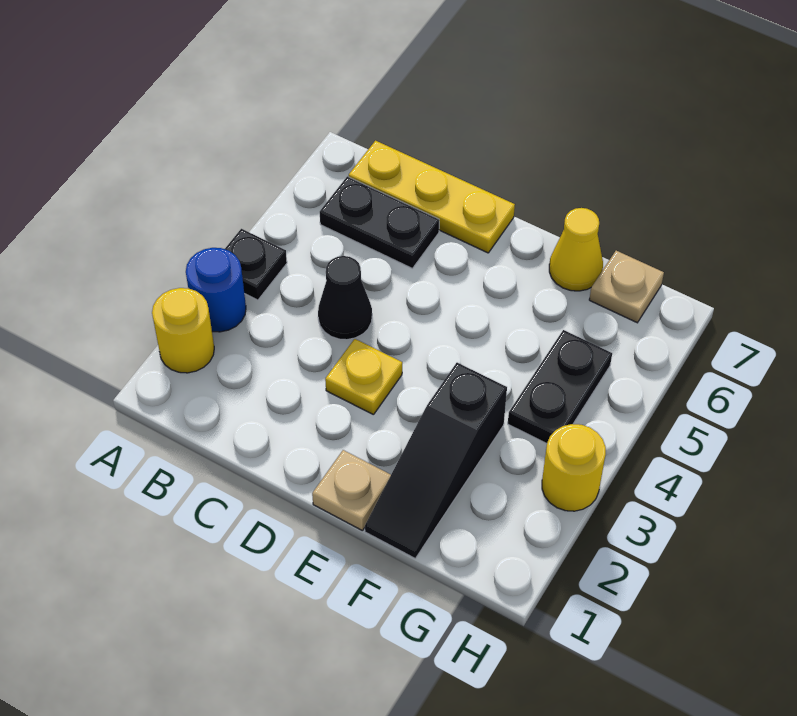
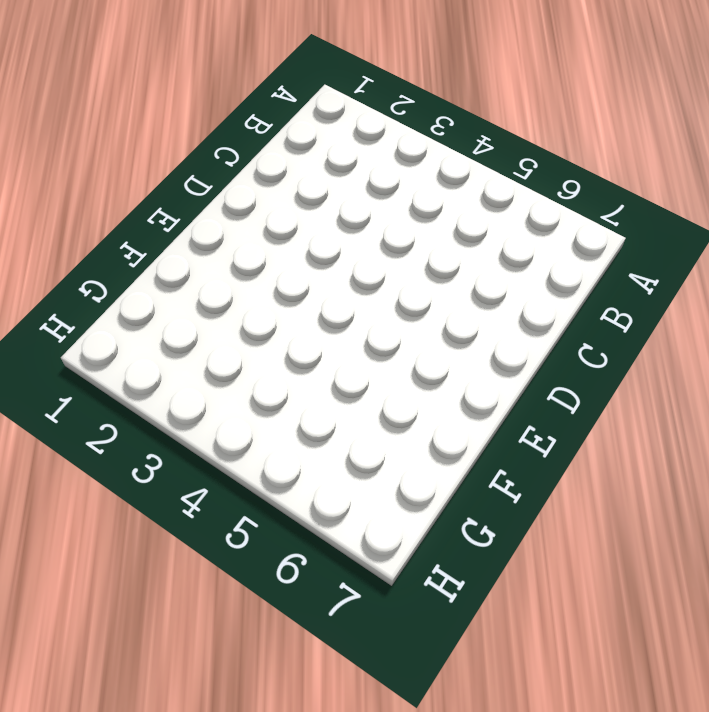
none -> yellow round brick A2 level 1
none -> blue round brick A3 level 1
none -> black plate A4 level 1

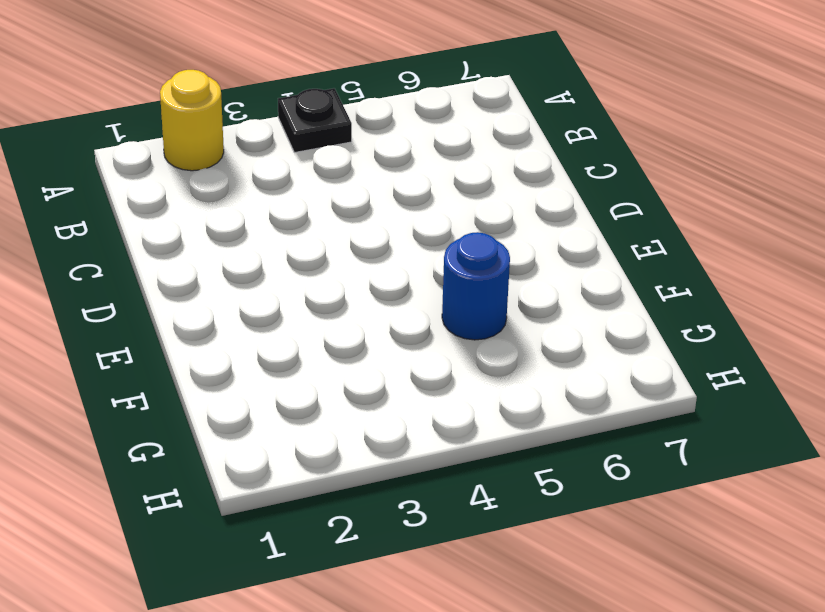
blue round brick F5 level 1 -> blue round brick A3 level 1
none -> black plate B6:C6 level 1
none -> yellow plate B7:D7 level 1
none -> black cone C4 level 1

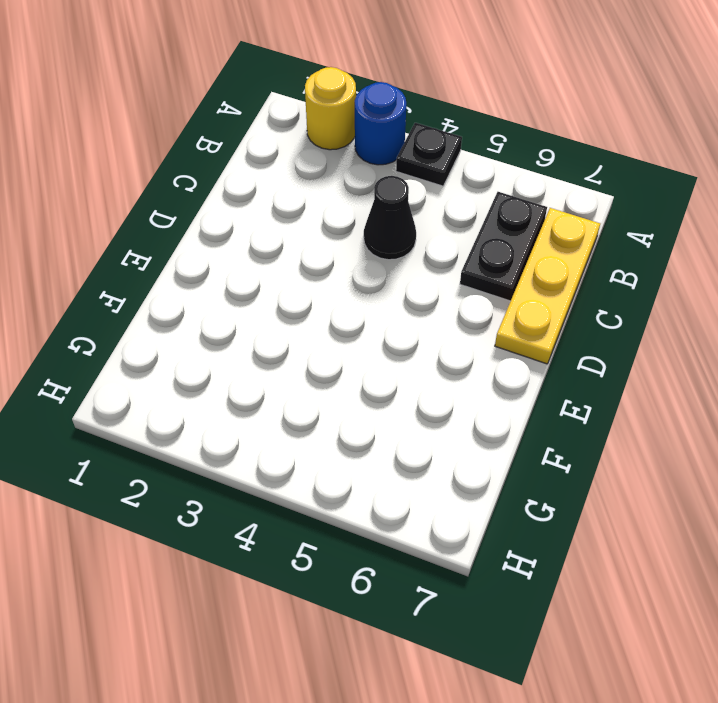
none -> yellow plate D3 level 1
none -> tan plate E1 level 1
none -> black slope F1:F3 level 1 top 3

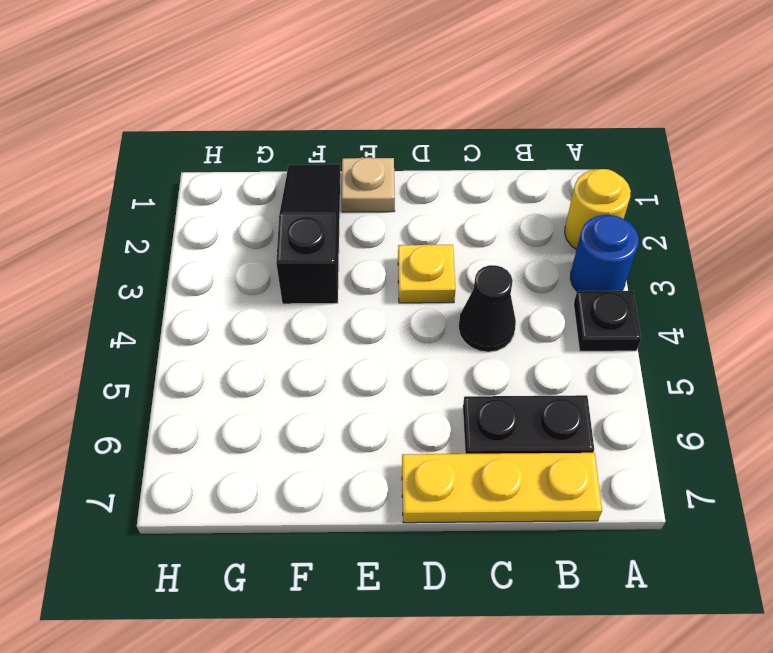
none -> yellow cone F7 level 1
none -> black plate G4:G5 level 1
none -> tan plate G7 level 1

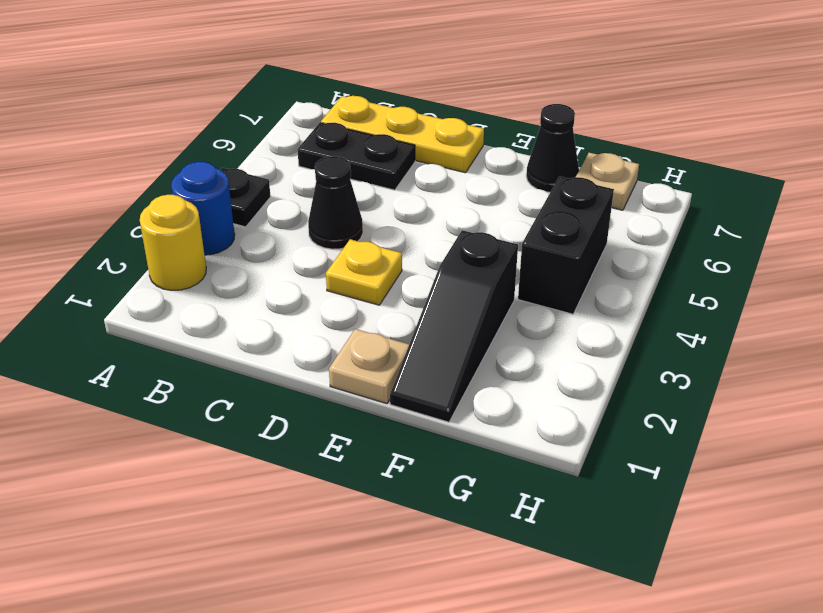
black cone F7 level 1 -> yellow cone F7 level 1
black brick G4:G5 level 1 -> black plate G4:G5 level 1
none -> yellow round brick H3 level 1

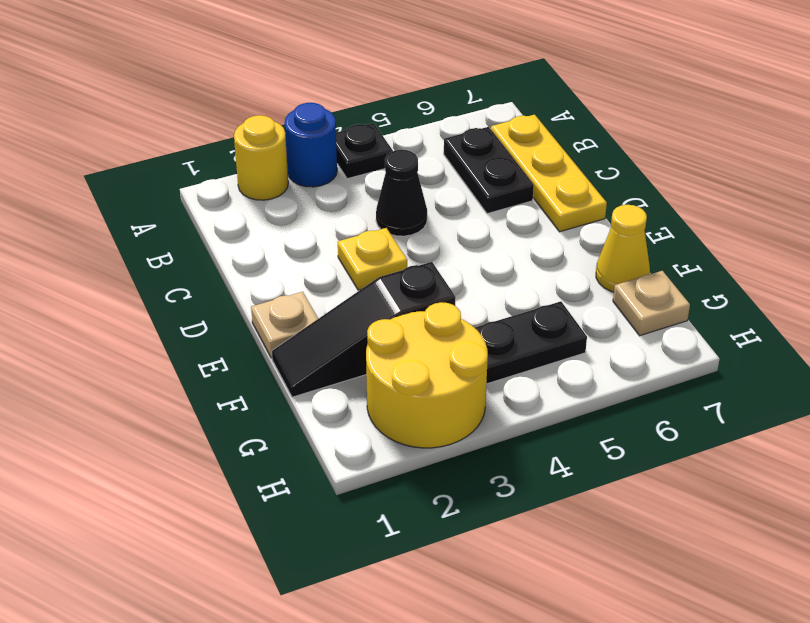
yellow round brick G2:H3 level 1 -> yellow round brick H3 level 1

